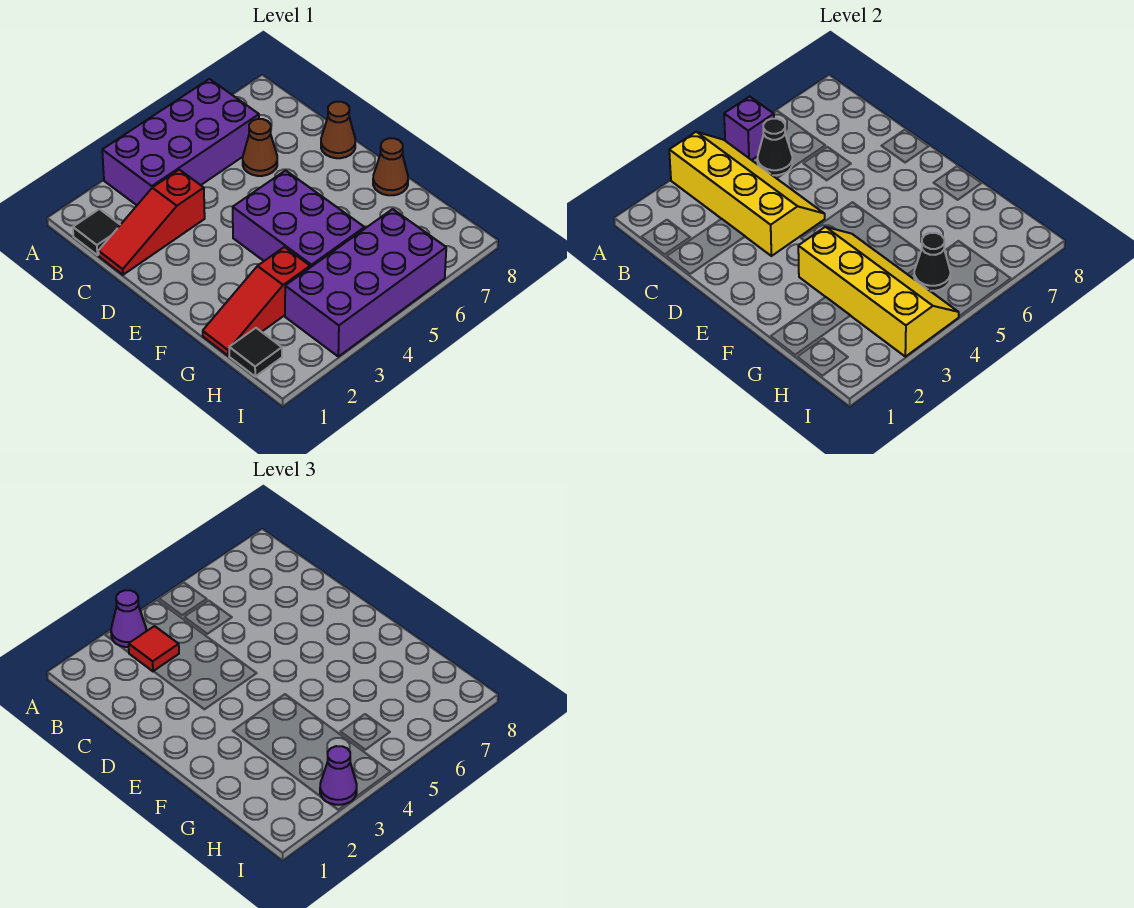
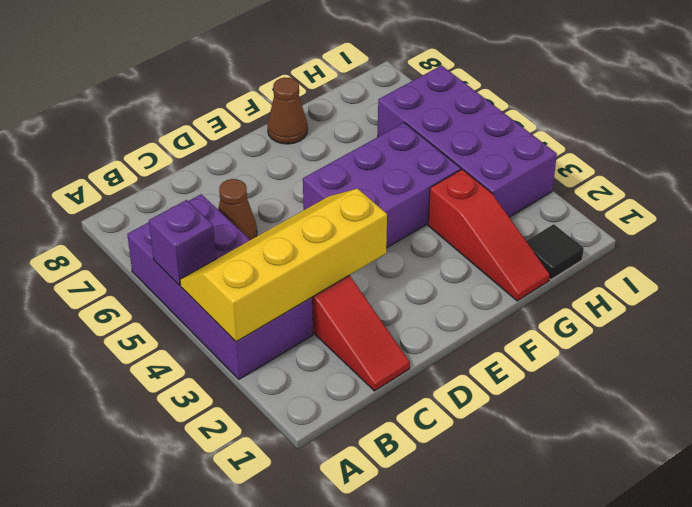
none -> black tile B1 level 1
none -> brown cone D8 level 1
none -> black cone B5 level 2

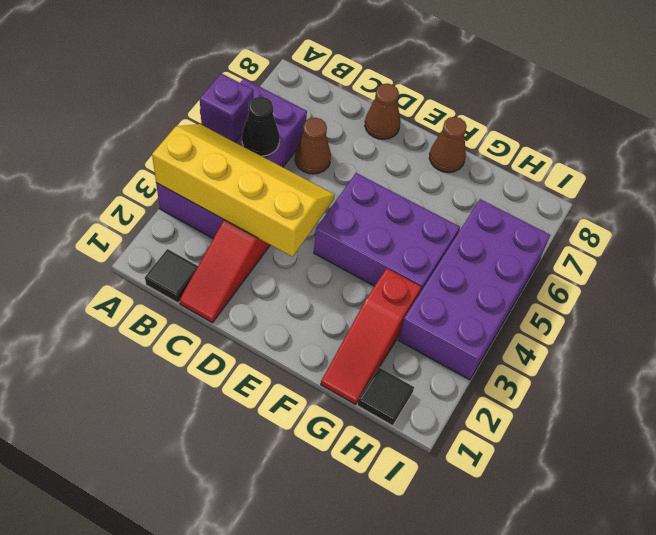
none -> yellow slope F3:I4 level 2 top 3
none -> black cone H5 level 2
none -> purple cone A3 level 3

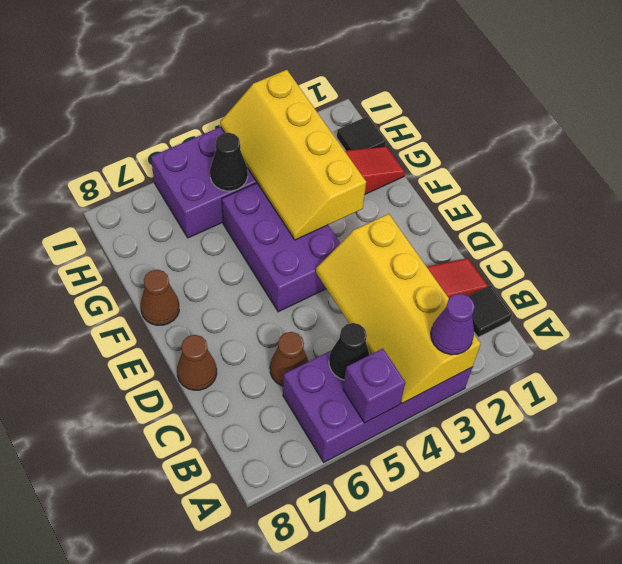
none -> red tile B3 level 3
none -> purple cone I3 level 3

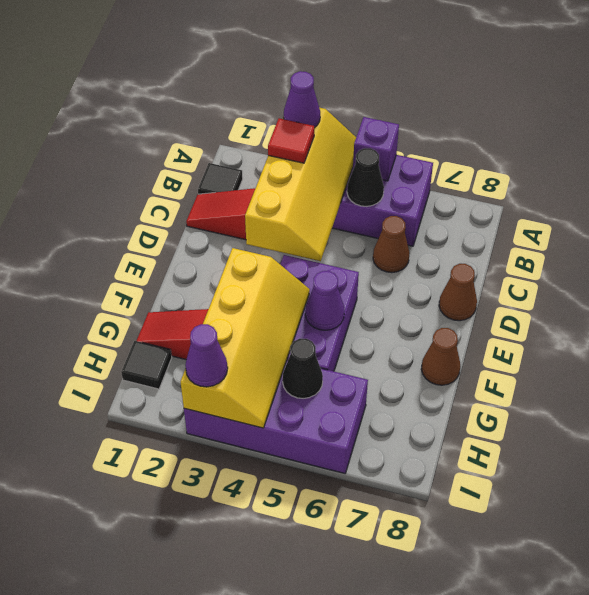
purple cone F5 level 2 -> none

